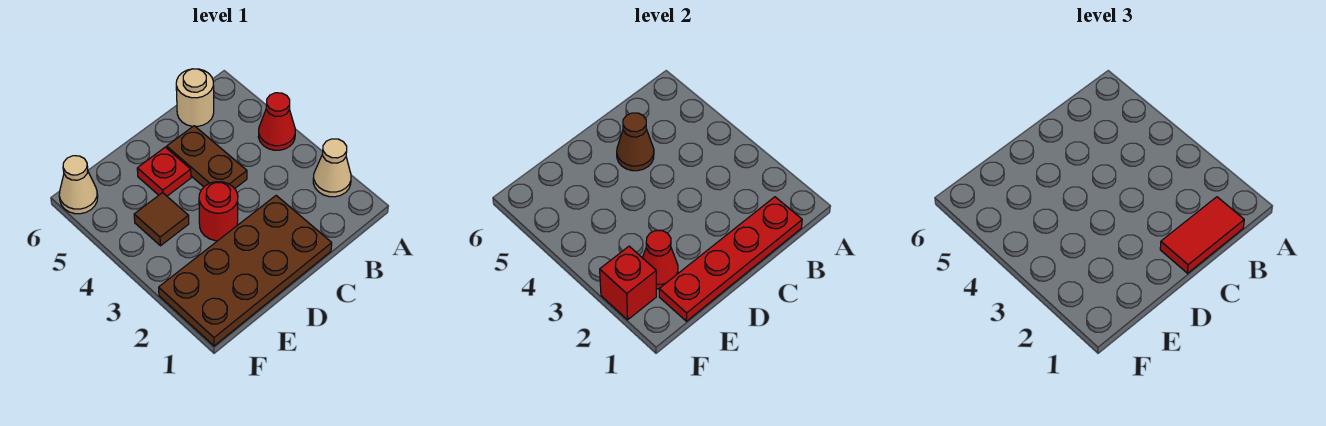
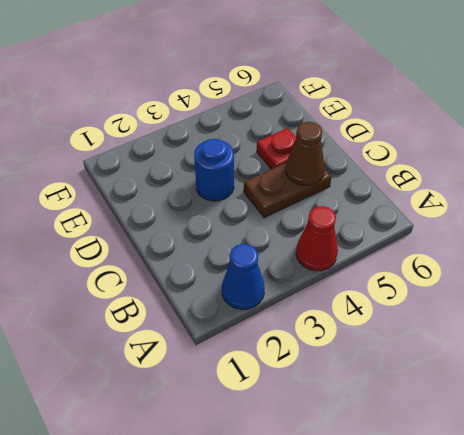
blue cone A2 level 1 -> tan cone A2 level 1
blue round brick D3 level 1 -> red round brick D3 level 1
none -> tan round brick B6 level 1
none -> brown plate C1:F2 level 1
none -> brown tile E4 level 1

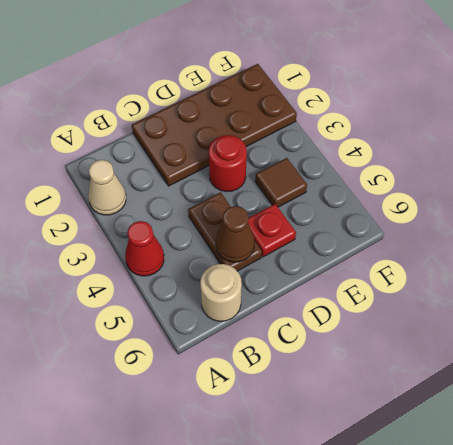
none -> tan cone F6 level 1
none -> red plate B1:E1 level 2
none -> red cone E2 level 2

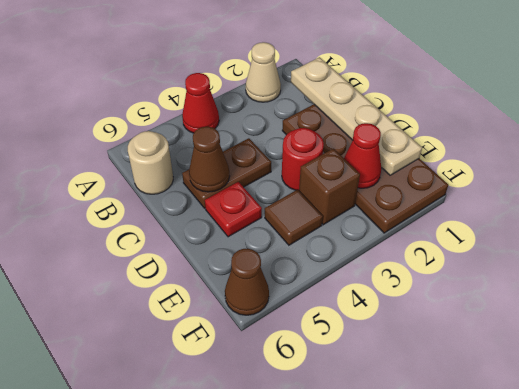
tan plate B1:E1 level 2 -> red plate B1:E1 level 2
brown brick E3 level 1 -> none
brown cone F6 level 1 -> tan cone F6 level 1
none -> red brick F2 level 2
none -> red tile B1:C1 level 3

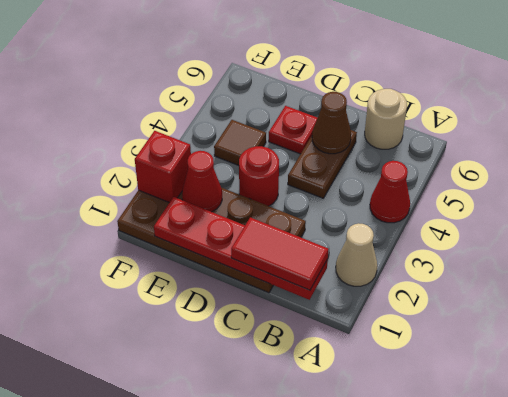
none -> tan cone F6 level 1

